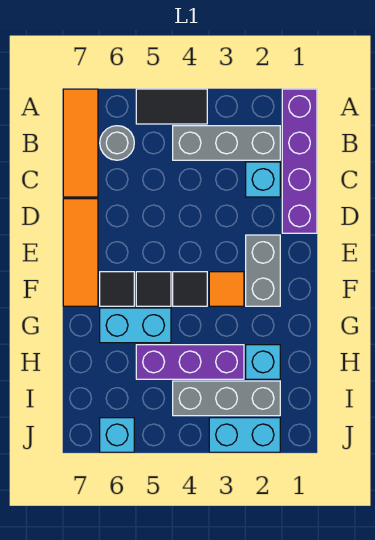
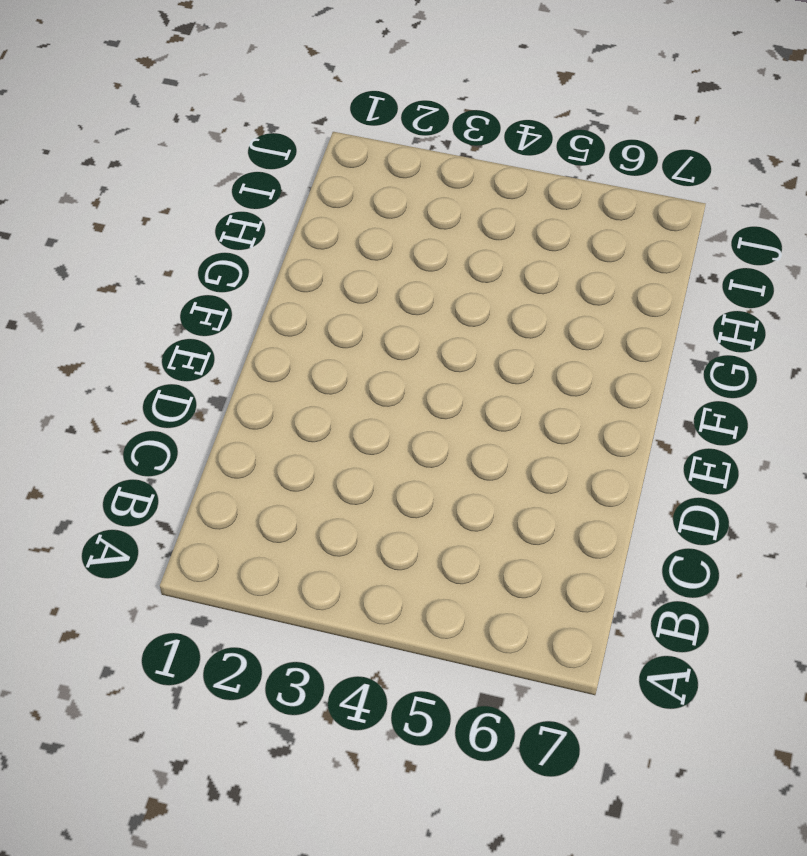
none -> purple brick A1:D1 level 1
none -> black tile A4:A5 level 1
none -> orange tile A7:C7 level 1

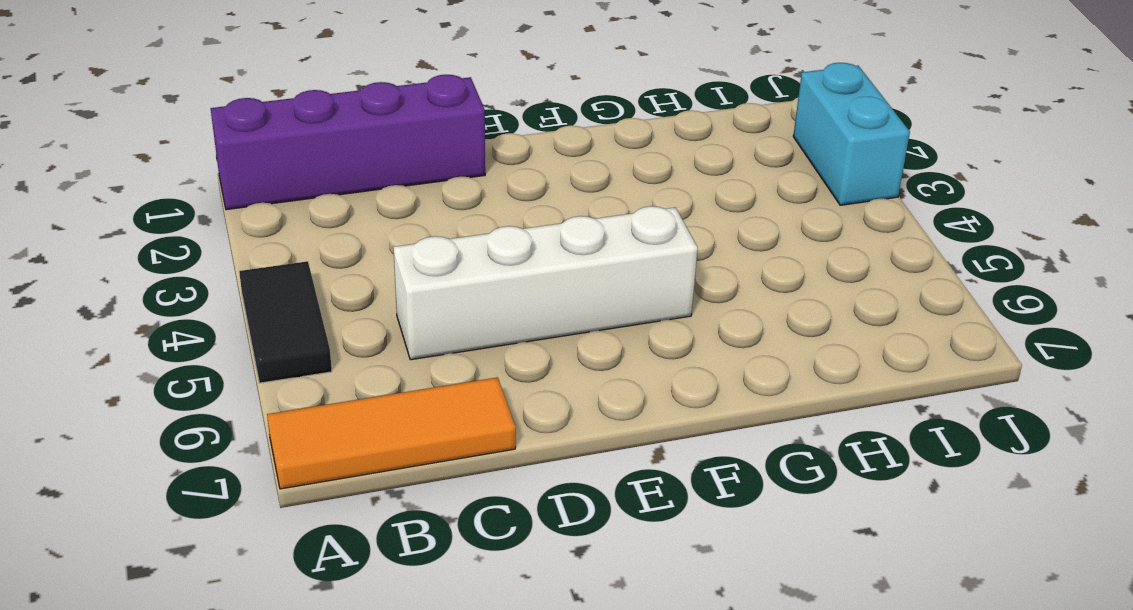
white brick C5:F5 level 1 -> black tile F5 level 1
none -> grey brick B2:B4 level 1
none -> grey round brick B6 level 1
none -> cyan brick C2 level 1

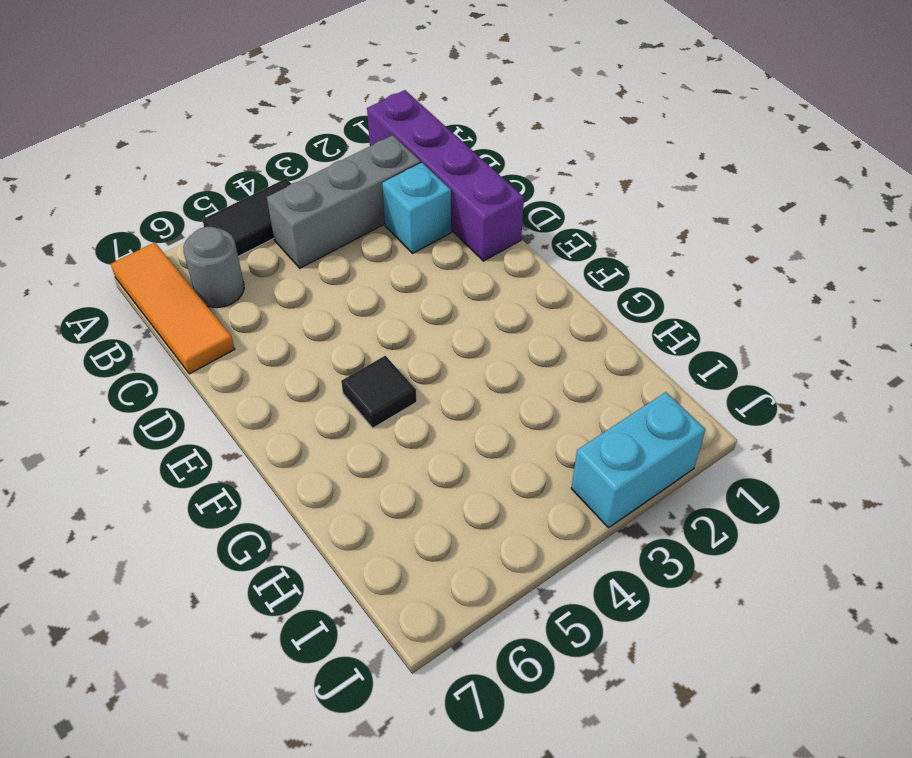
none -> orange tile D7:F7 level 1
none -> grey brick E2:F2 level 1
none -> orange tile F3 level 1

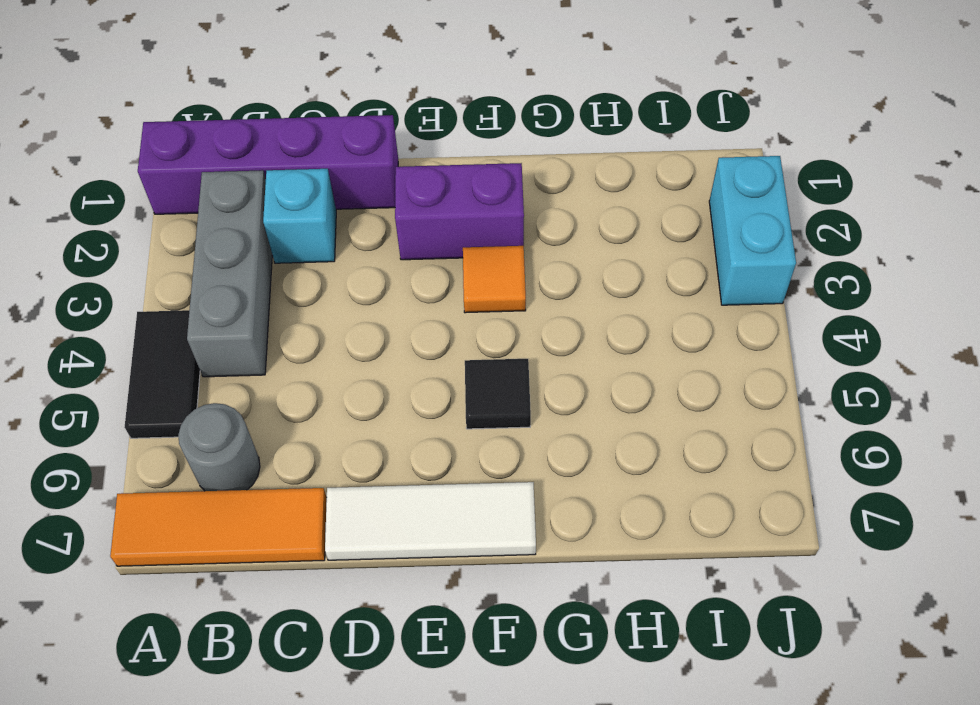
white tile D7:F7 level 1 -> orange tile D7:F7 level 1
purple brick E2:F2 level 1 -> grey brick E2:F2 level 1
none -> black tile F4 level 1
none -> black tile F6 level 1
none -> cyan brick G5:G6 level 1

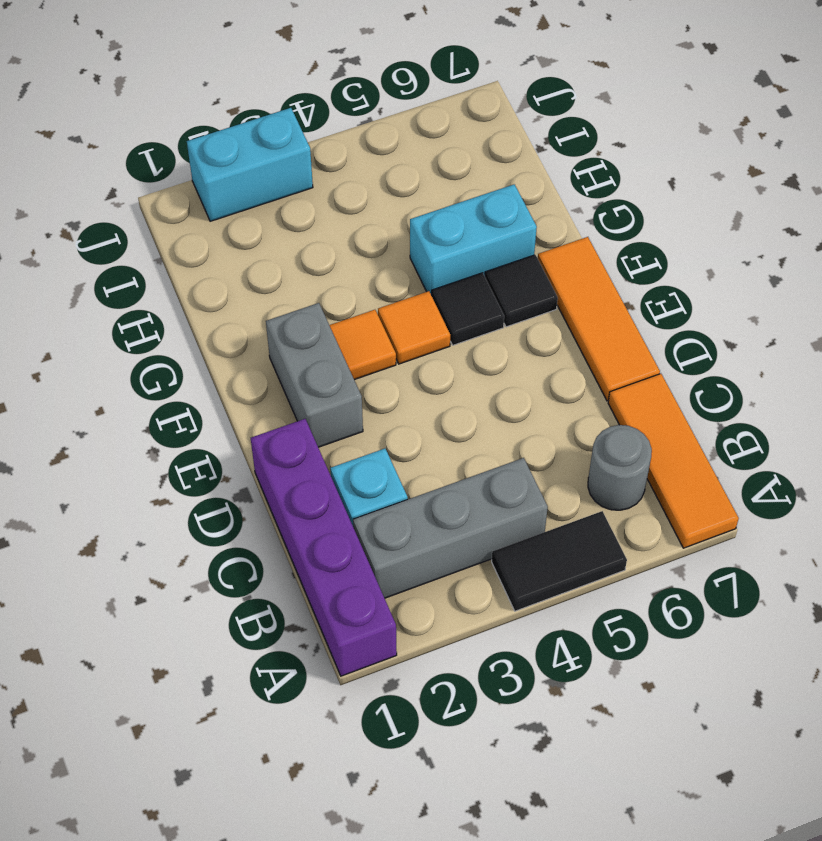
orange tile F4 level 1 -> black tile F4 level 1
none -> cyan brick H2 level 1
none -> purple brick H3:H5 level 1
none -> grey brick I2:I4 level 1

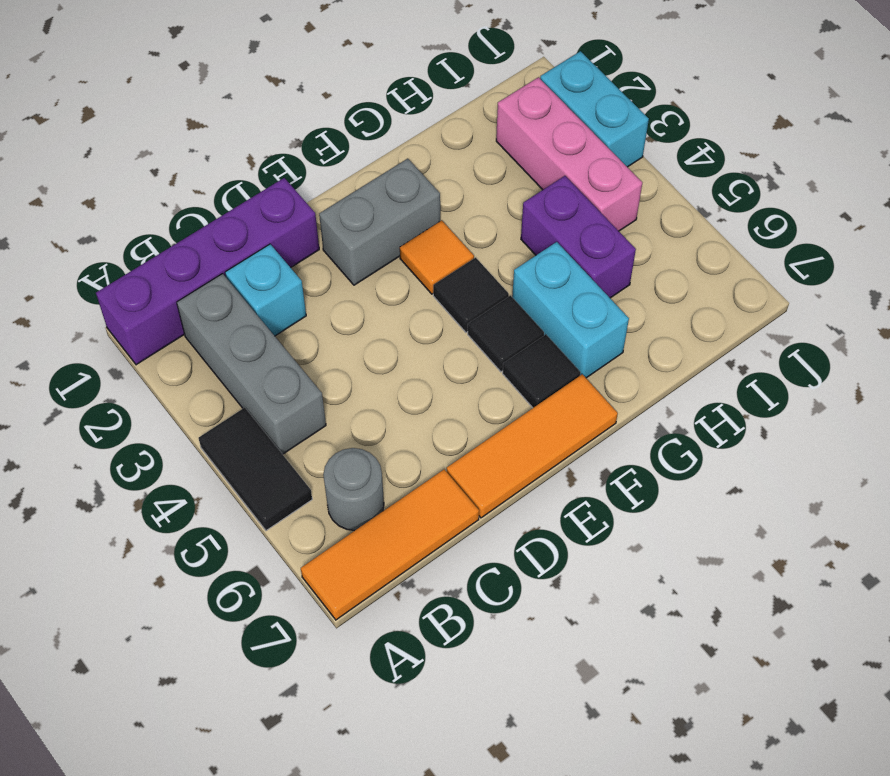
purple brick H4:H5 level 1 -> purple brick H3:H5 level 1
pink brick I2:I4 level 1 -> grey brick I2:I4 level 1
none -> cyan brick H2 level 1
none -> cyan brick J6 level 1

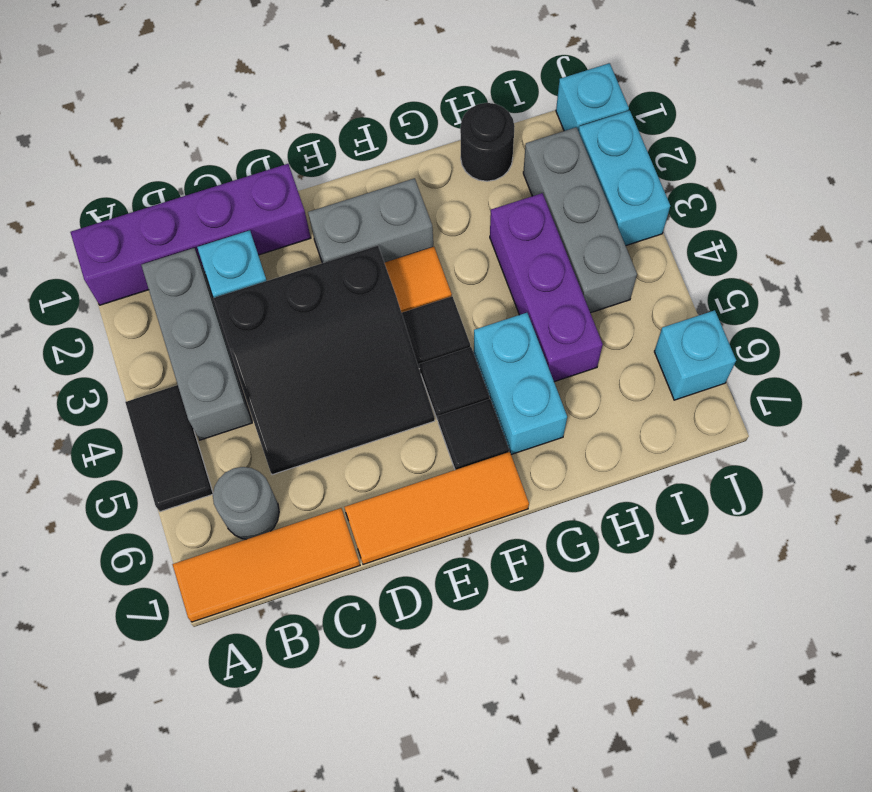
black slope C3:E5 level 1 top 3 -> none
black round brick H1 level 1 -> none
cyan brick J1 level 1 -> cyan brick H2 level 1

